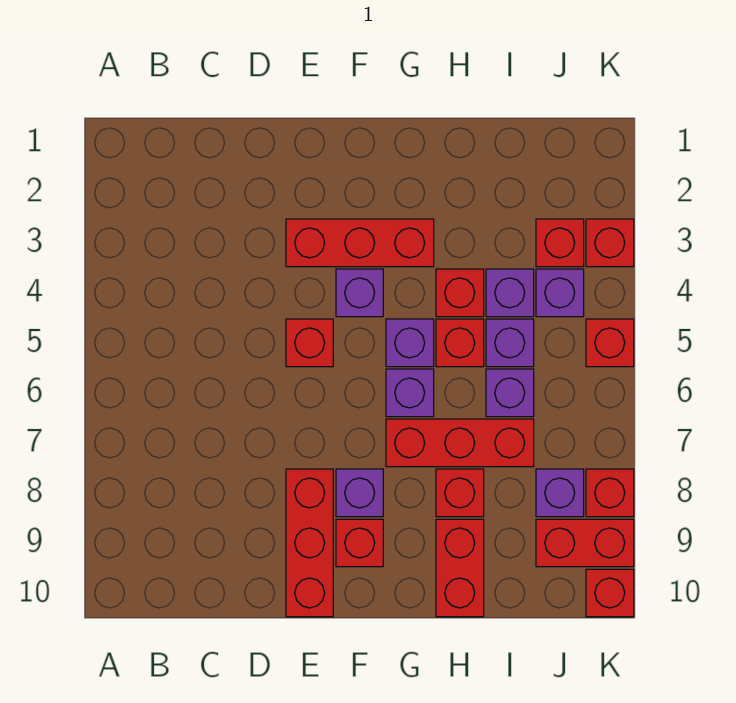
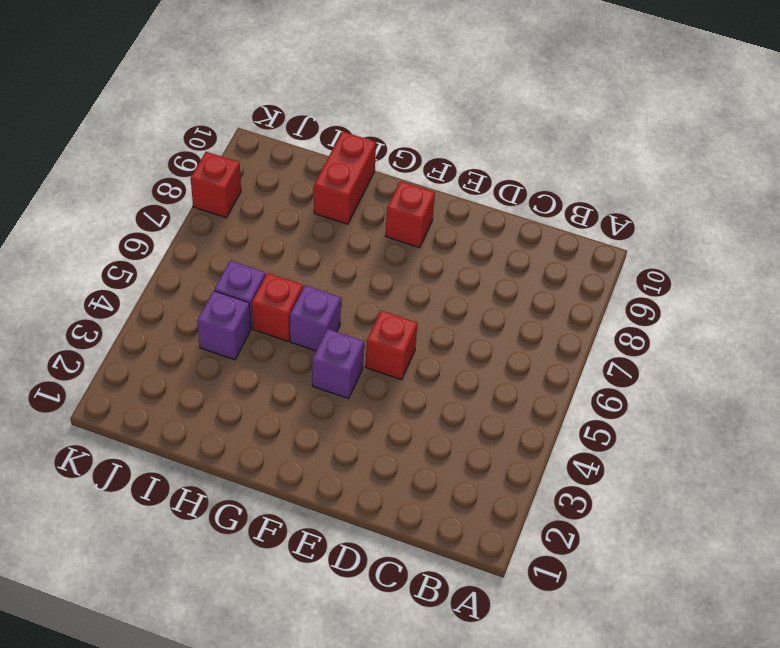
none -> red brick E3:G3 level 1
none -> red brick E8:E10 level 1
none -> purple brick F8 level 1

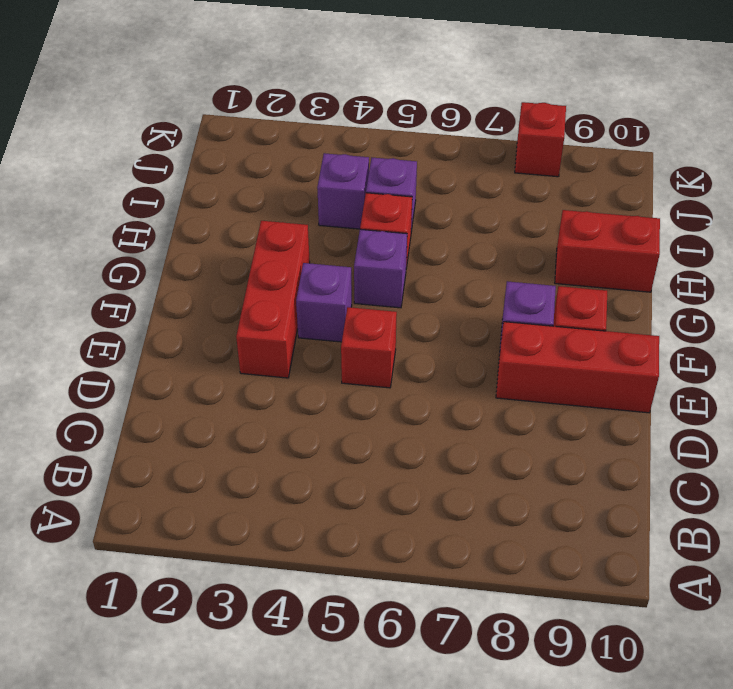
none -> purple brick G6 level 1
none -> red brick G7:I7 level 1
none -> red brick H4 level 1

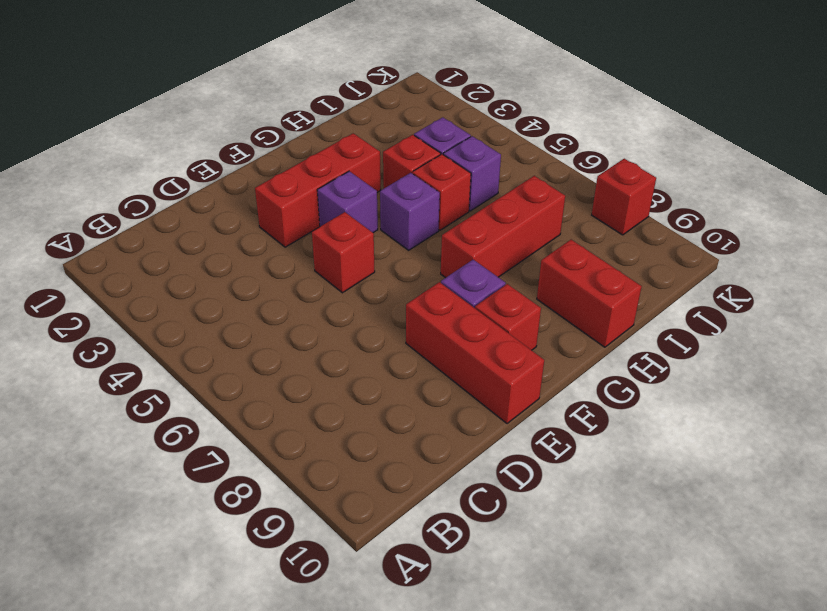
none -> purple brick G6 level 1
none -> red brick H8 level 1
none -> purple brick I6 level 1

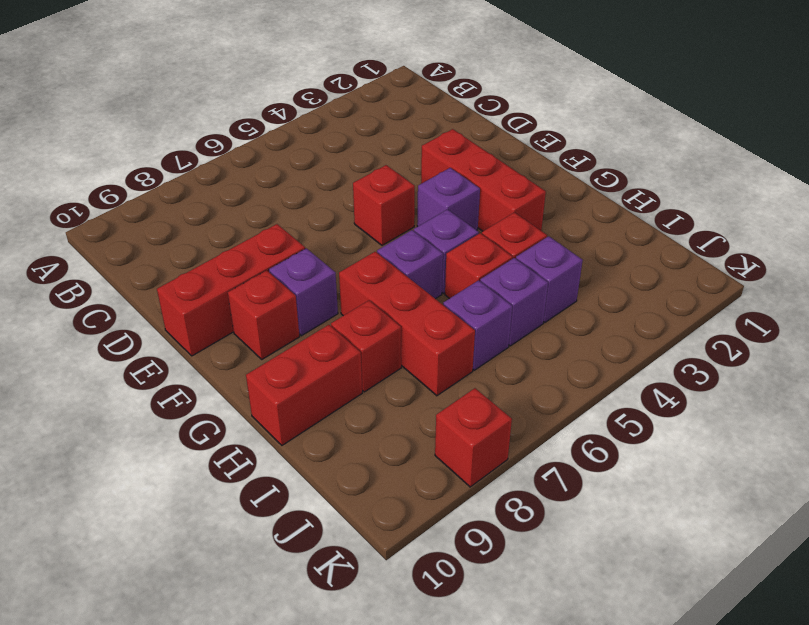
none -> red brick J3 level 1
none -> purple brick J4 level 1
none -> purple brick J8 level 1

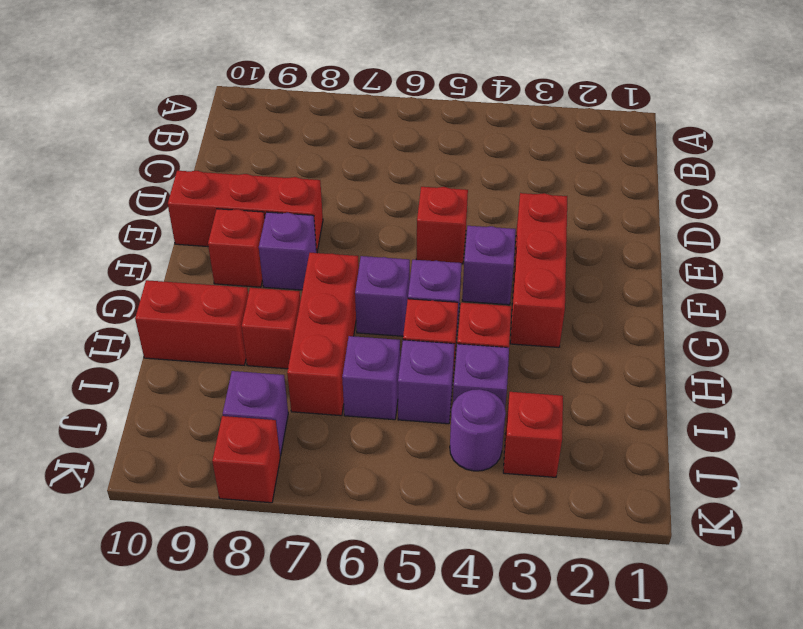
purple round brick J4 level 1 -> purple brick J4 level 1
none -> red brick J9:K9 level 1
none -> red brick K3 level 1
none -> red brick K5 level 1

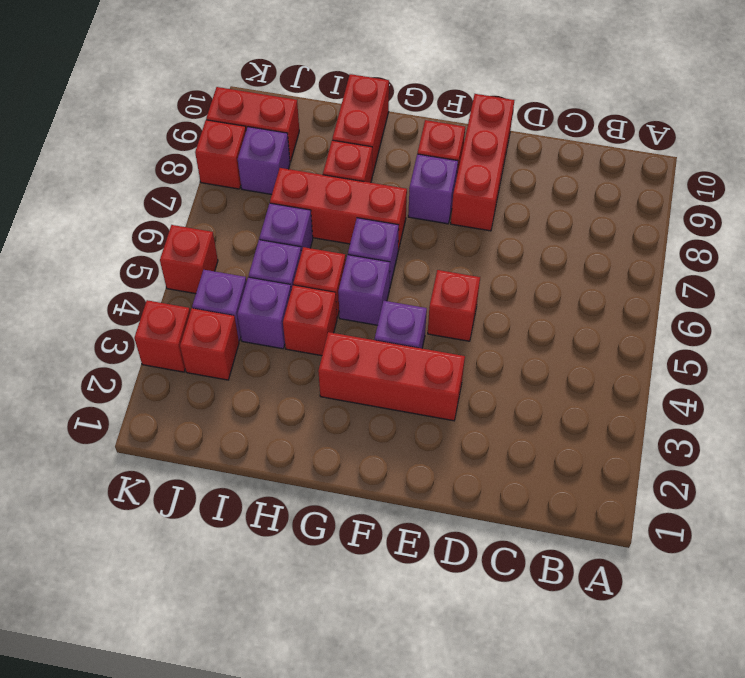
none -> red brick K10 level 1

